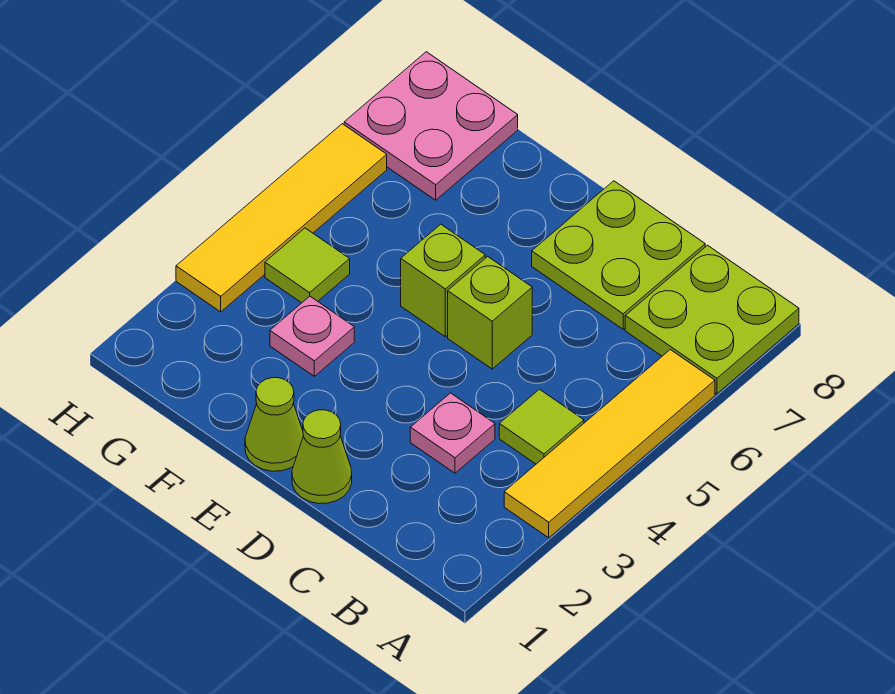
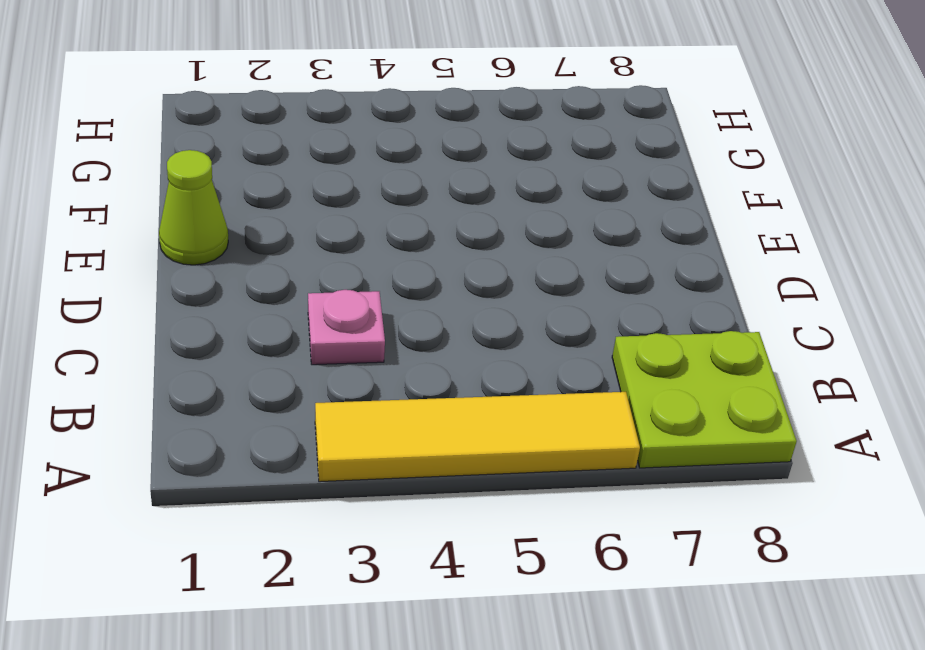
none -> lime tile B4 level 1
none -> lime plate C7:D8 level 1
none -> lime cone D1 level 1

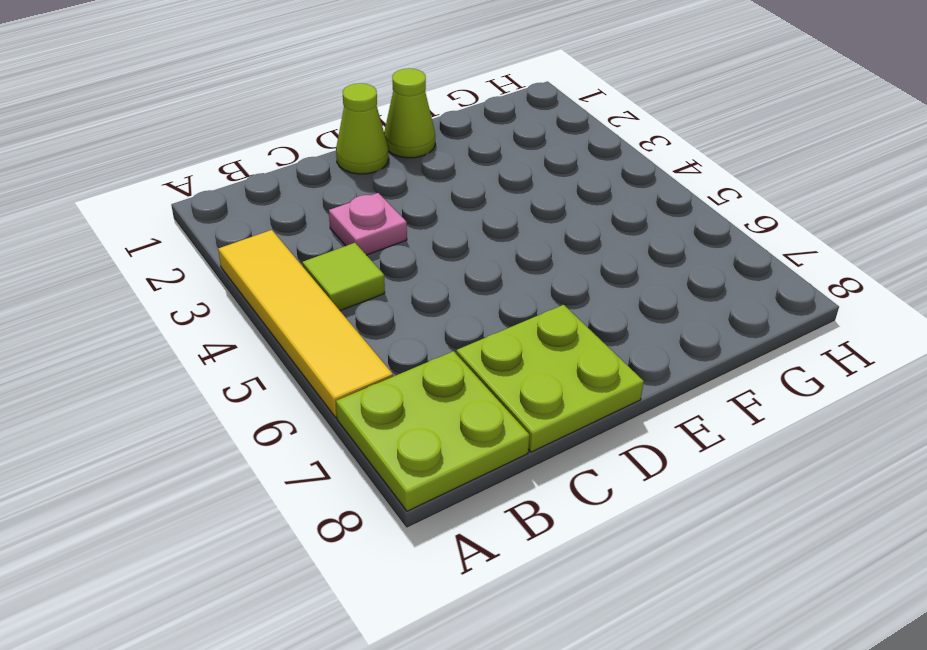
none -> lime brick D5 level 1
none -> lime brick E5 level 1
none -> pink plate F3 level 1

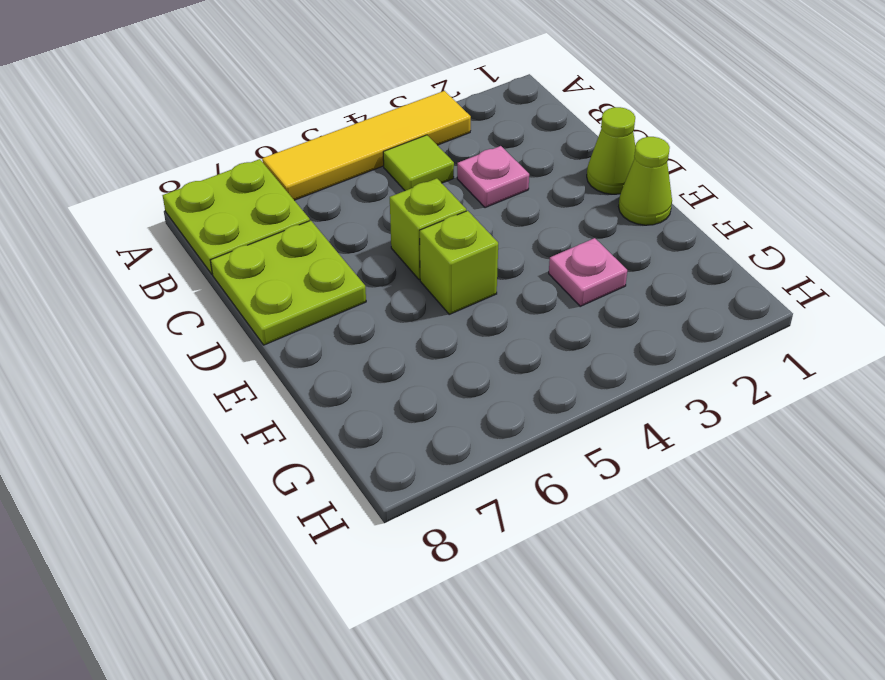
none -> lime tile G4 level 1
none -> pink plate G7:H8 level 1
none -> yellow tile H3:H6 level 1

